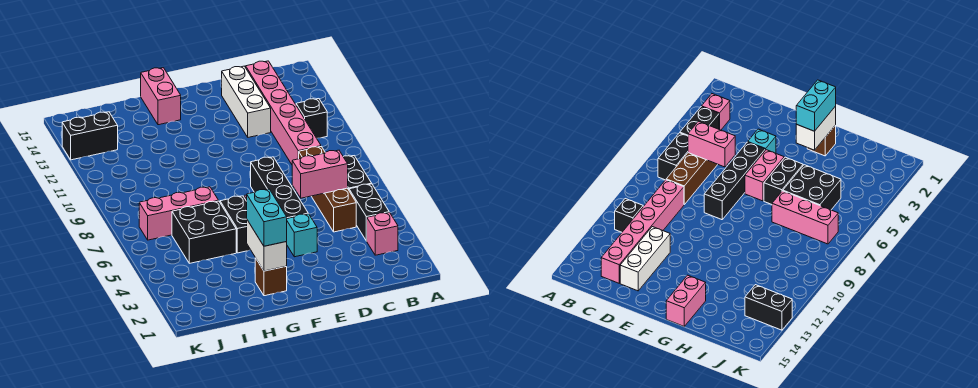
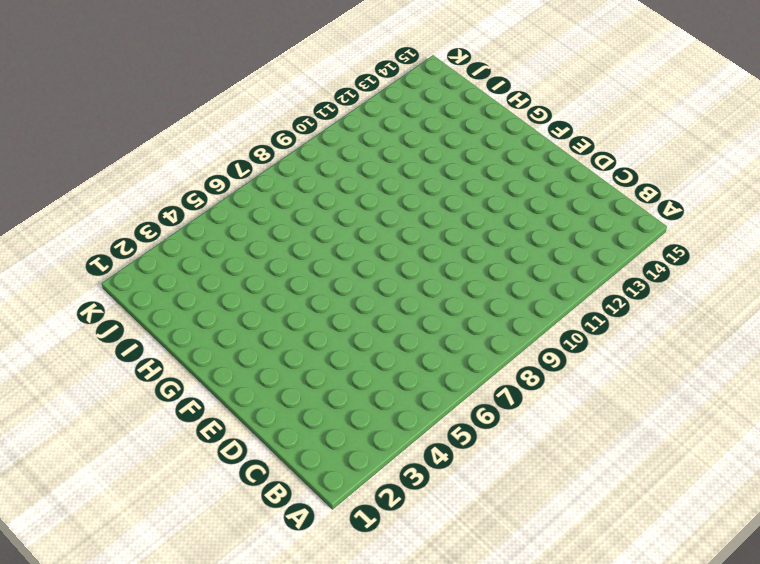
none -> pink brick B3 level 1
none -> black brick B4:B5 level 1
none -> black brick B6:B7 level 1

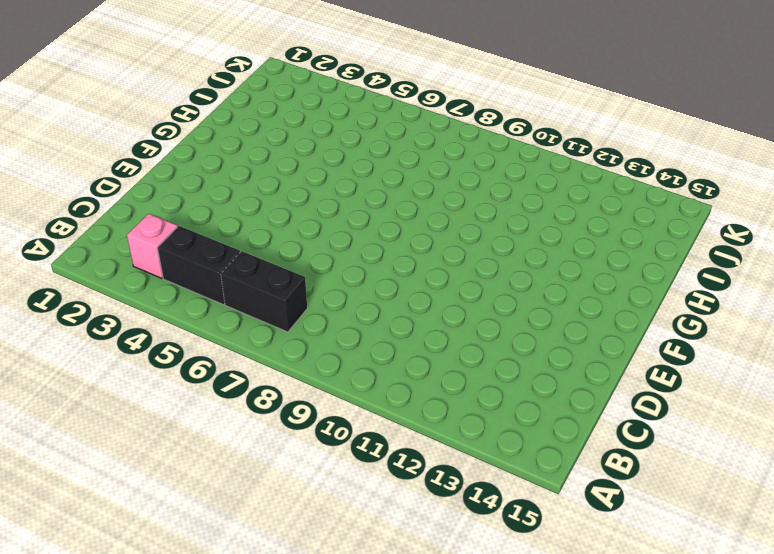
none -> black brick B11 level 1
none -> brown brick C5:C8 level 1
none -> pink brick C9:C14 level 1

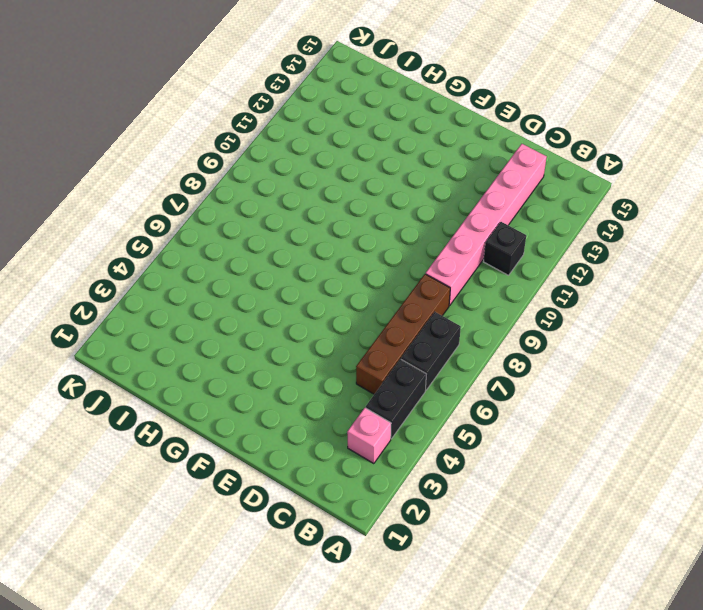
none -> white brick D12:D14 level 1
none -> cyan brick E4 level 1
none -> black brick E5:E8 level 1

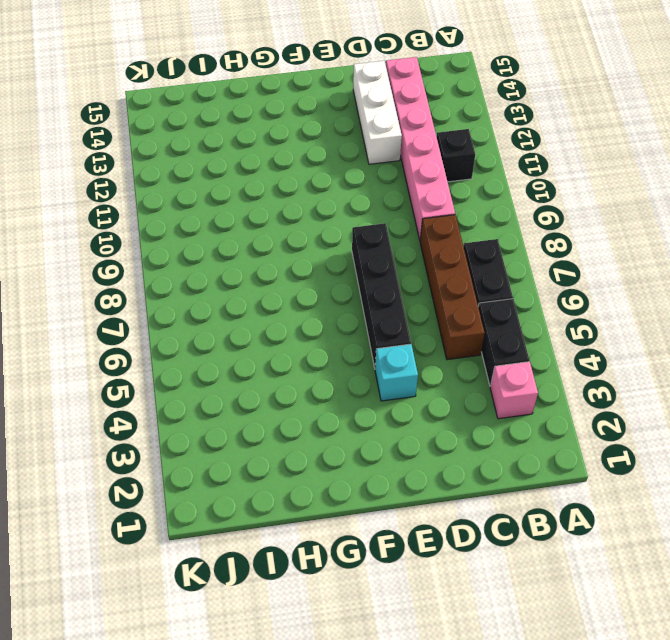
none -> pink brick F5:F6 level 1
none -> brown brick G2 level 1
none -> black brick G5:G6 level 1

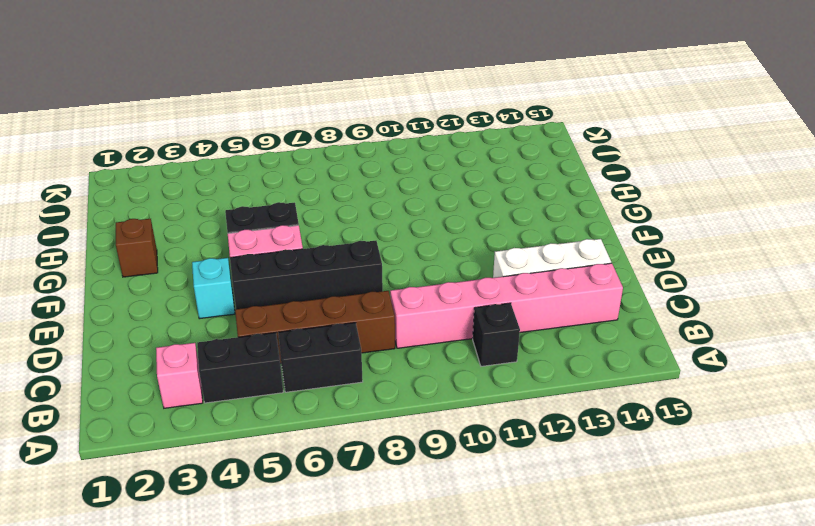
none -> pink brick G14:G15 level 1
none -> black brick H5:I6 level 1
none -> pink brick H7:J7 level 1

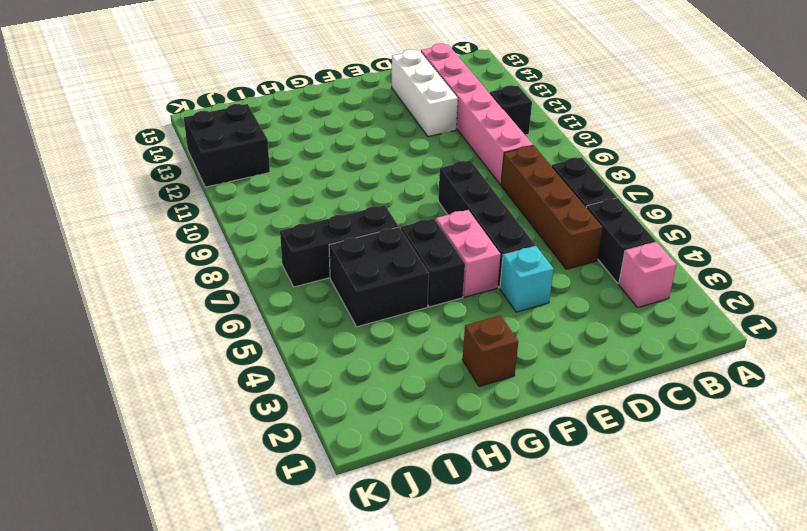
black brick H7:J7 level 1 -> pink brick H7:J7 level 1
black brick J12:K13 level 1 -> black brick J13:K13 level 1
none -> pink brick G14:G15 level 1
none -> pink brick C6:D6 level 2
none -> white brick G2:G3 level 2

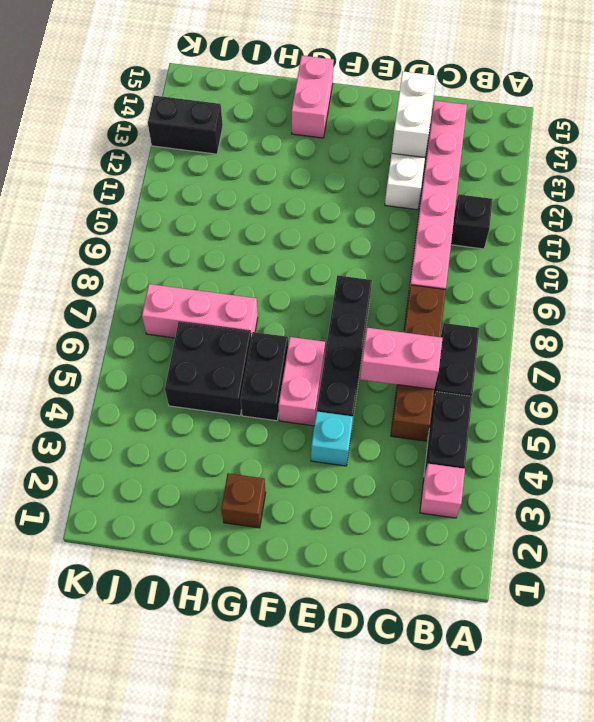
white brick D13:D14 level 2 -> white brick G2:G3 level 2
none -> cyan brick G2:G3 level 3

